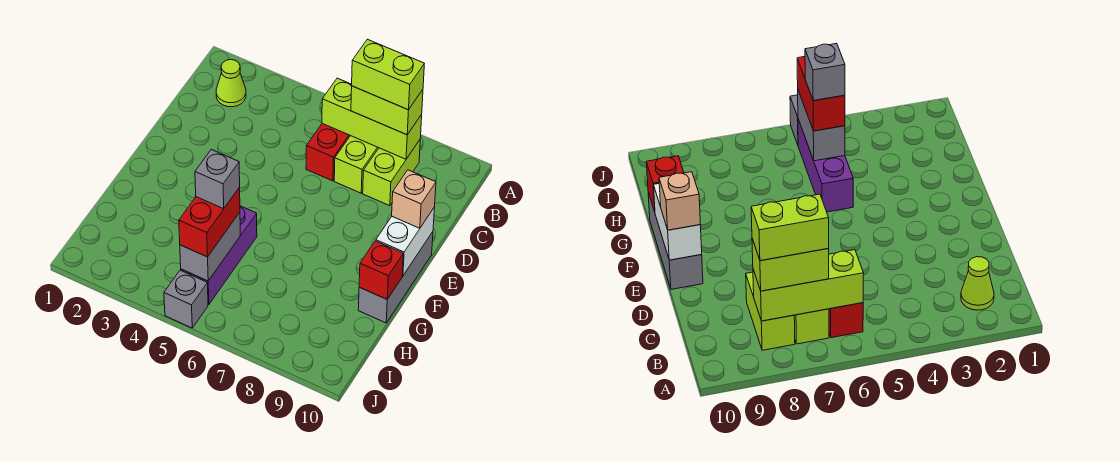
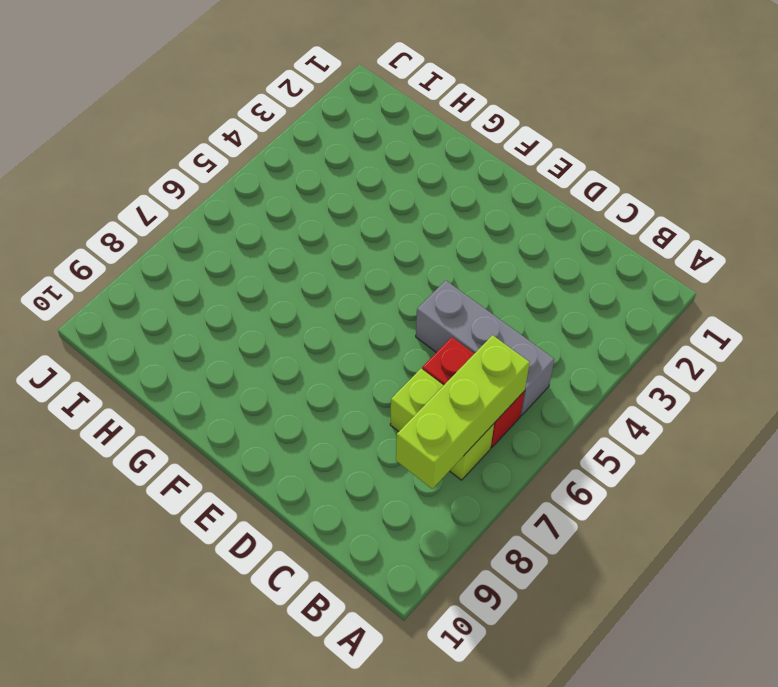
grey brick B5:D5 level 1 -> grey brick E10:G10 level 1
none -> lime cone B2 level 1
none -> lime brick B8:C8 level 1
none -> purple brick G5:I5 level 1

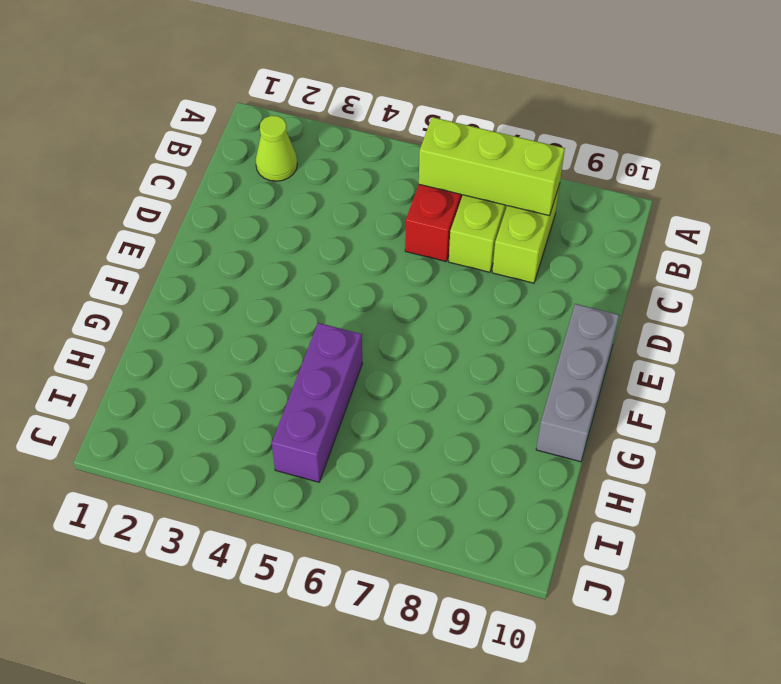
none -> grey brick J5 level 1
none -> white brick E10:F10 level 2
none -> red brick G10 level 2

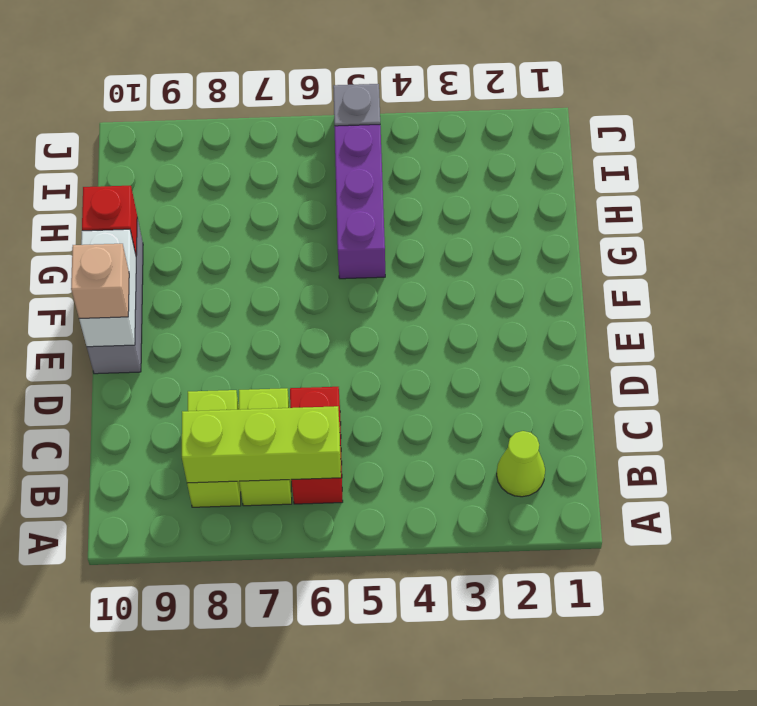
none -> grey brick H5:I5 level 2
none -> lime brick B7:B8 level 3
none -> red brick H5:I5 level 3

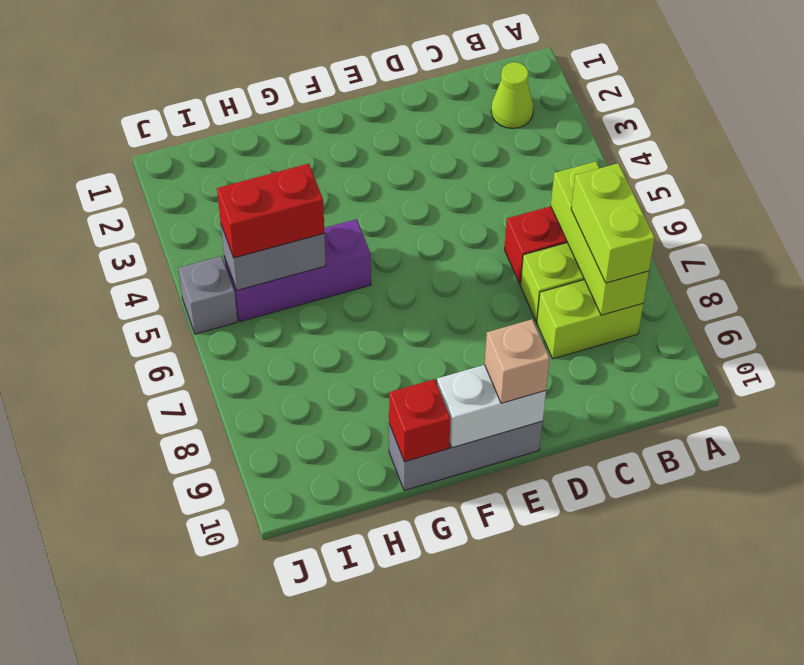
none -> lime brick B7:B8 level 4
none -> grey brick H5 level 4

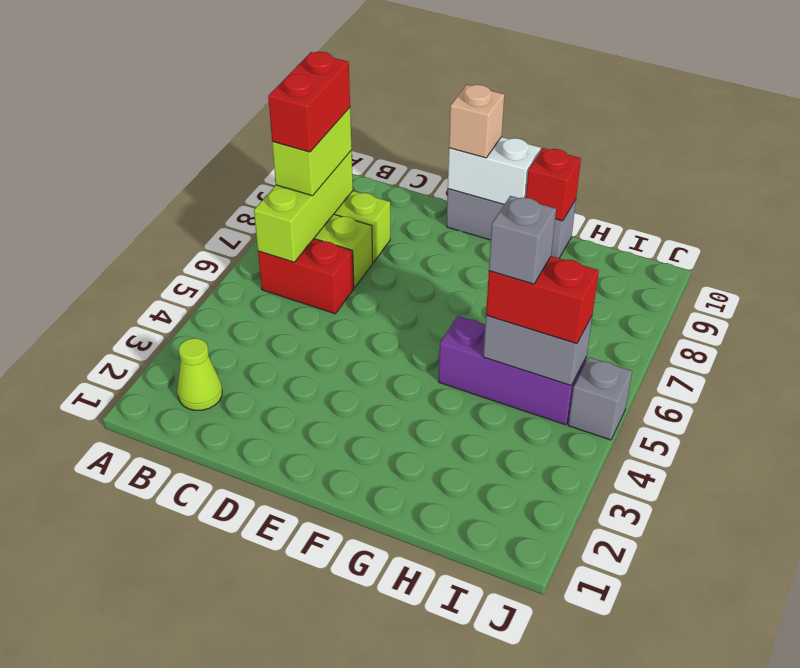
red brick B7:B8 level 4 -> lime brick B7:B8 level 4

